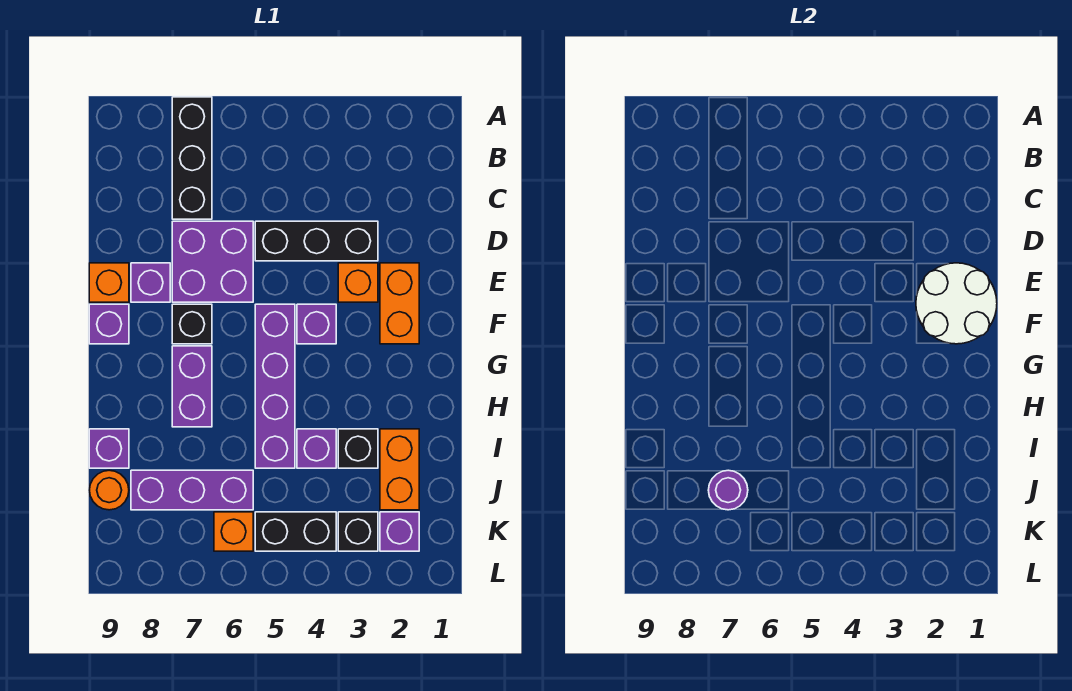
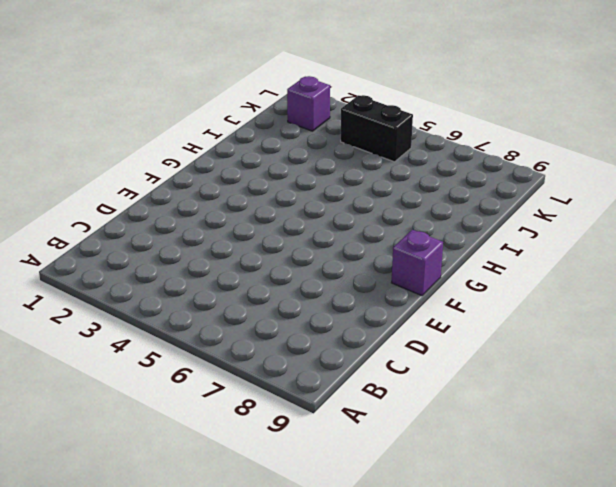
none -> black brick A7:C7 level 1
none -> black brick D3:D5 level 1
none -> purple brick D6:E7 level 1

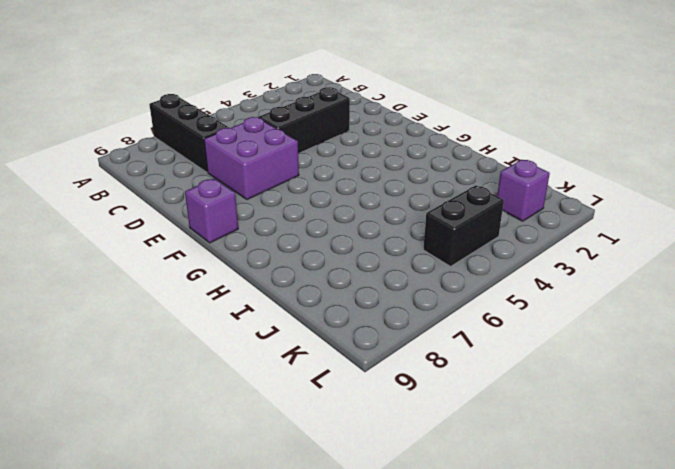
none -> orange brick E2:F2 level 1
none -> orange brick E3 level 1
none -> purple brick E8 level 1

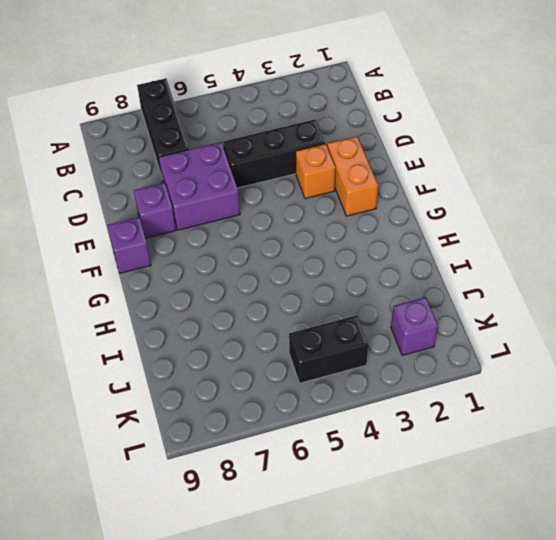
none -> orange brick E9 level 1
none -> purple brick F4 level 1
none -> purple brick F5:I5 level 1

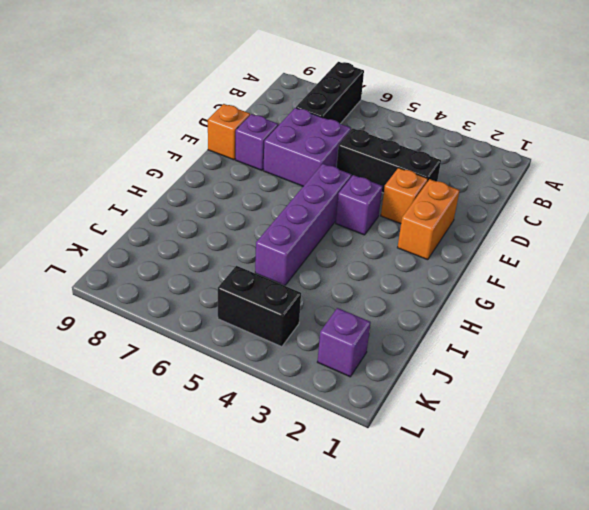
none -> black brick F7 level 1
none -> purple brick F9 level 1
none -> purple brick G7:H7 level 1

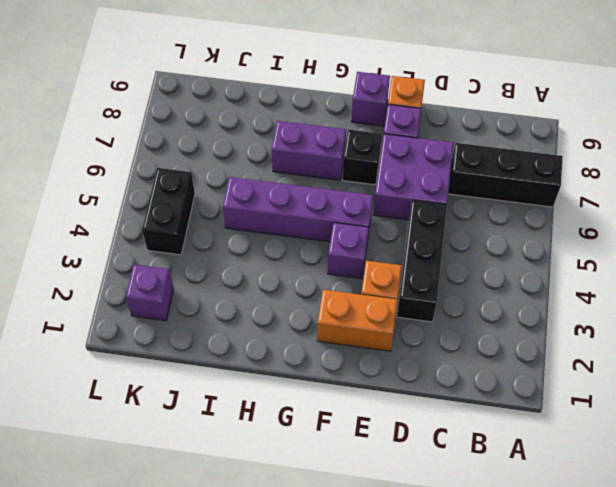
none -> orange brick I2:J2 level 1
none -> black brick I3 level 1
none -> purple brick I4 level 1

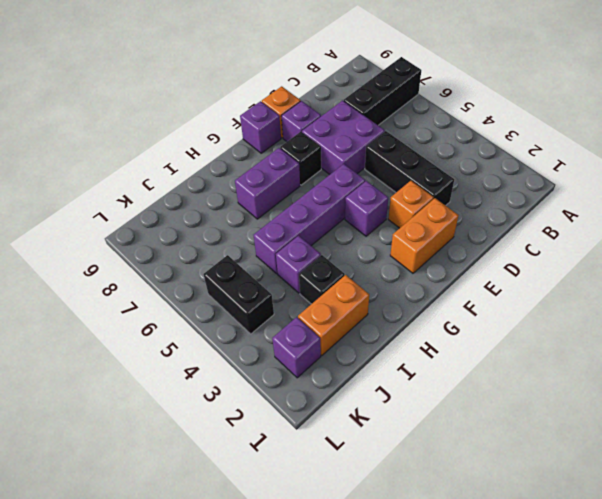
none -> purple brick I9 level 1
none -> purple brick J6:J8 level 1
none -> orange round brick J9 level 1

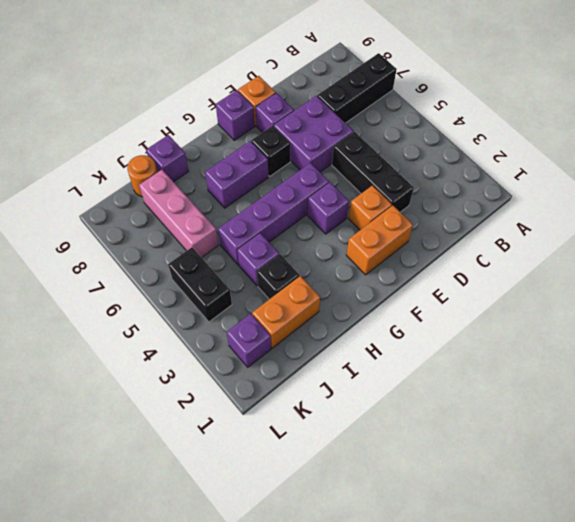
pink brick J6:J8 level 1 -> purple brick J6:J8 level 1
none -> black brick K3 level 1
none -> orange brick K6 level 1
none -> white round brick E1:F2 level 2

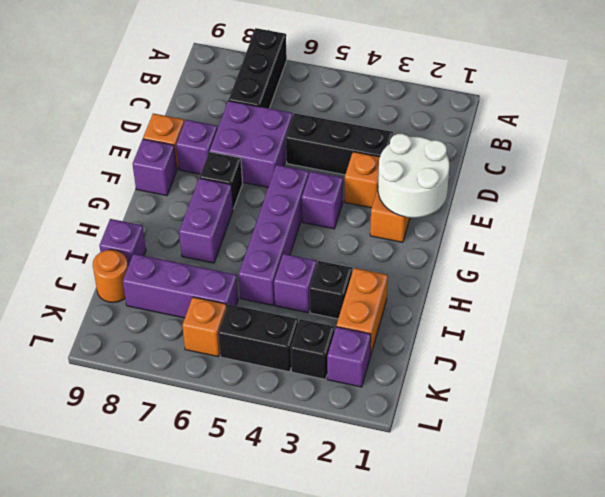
none -> purple round brick J7 level 2

